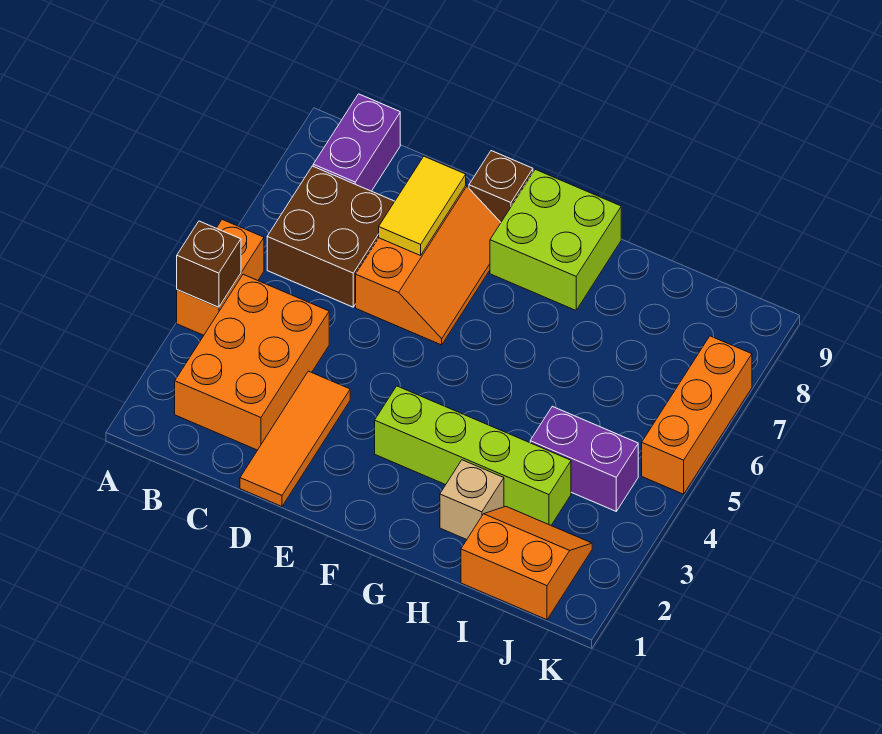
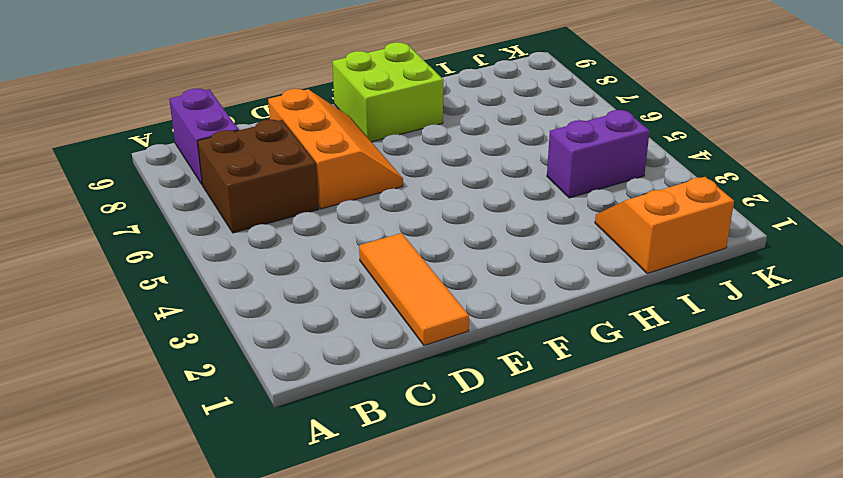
none -> orange brick A4:A5 level 1
none -> orange brick B2:C4 level 1
none -> brown brick E9 level 1

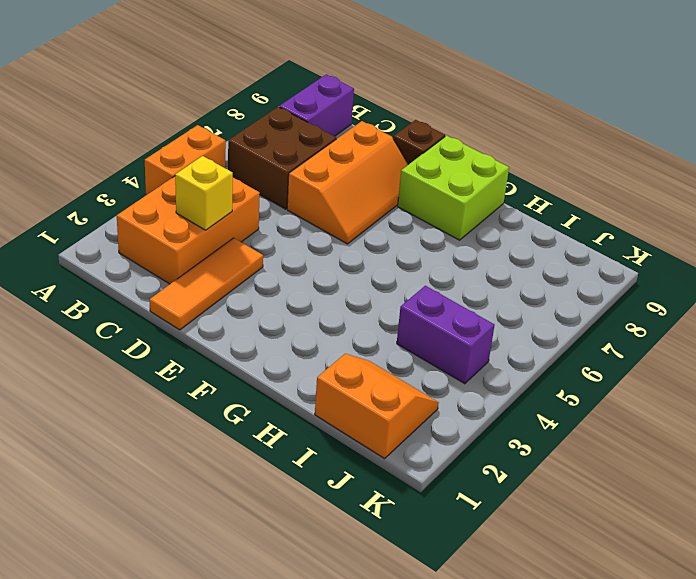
yellow brick C3 level 2 -> none
none -> lime brick F3:I3 level 1
none -> tan brick H2 level 1
none -> orange brick K5:K7 level 1

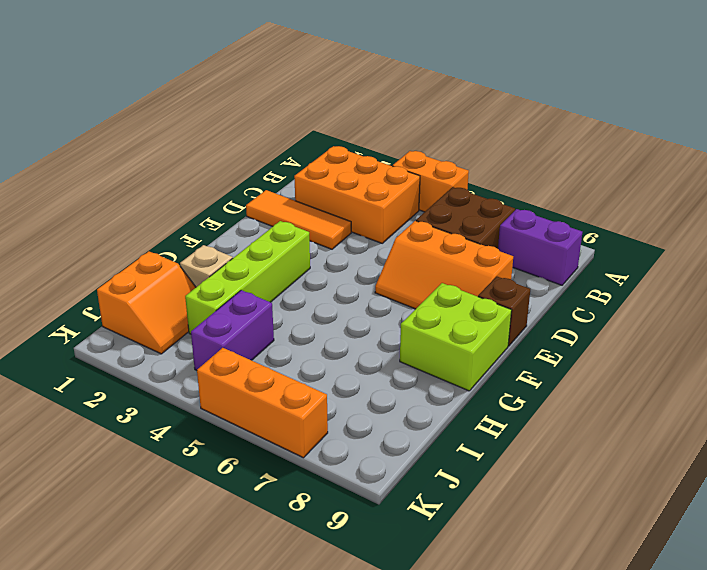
none -> brown brick A4 level 2
none -> yellow tile D7:D8 level 2

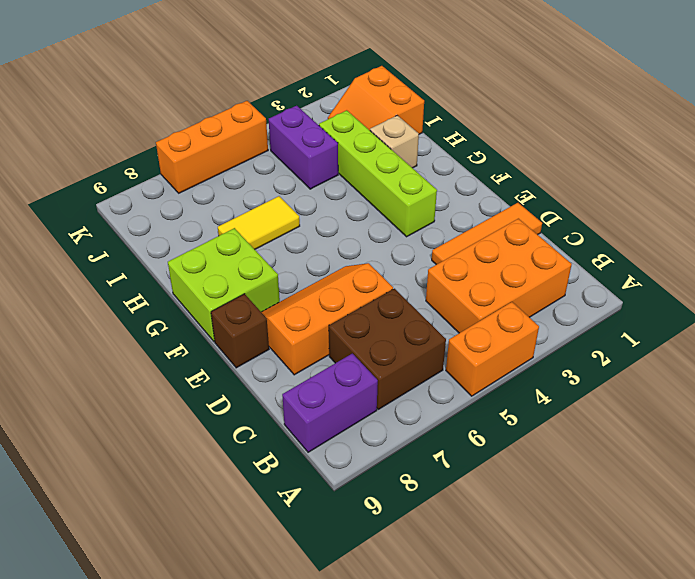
yellow tile H6:H7 level 1 -> yellow tile D7:D8 level 2
none -> brown brick A4 level 2

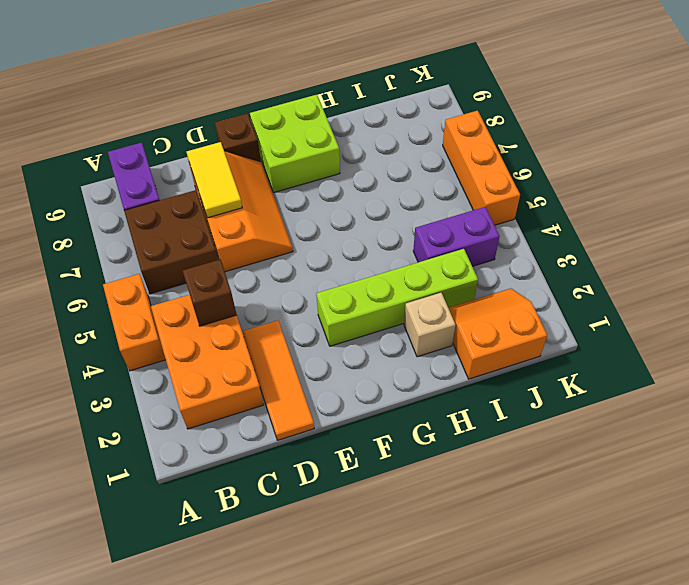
brown brick C4 level 2 -> brown brick A4 level 2

